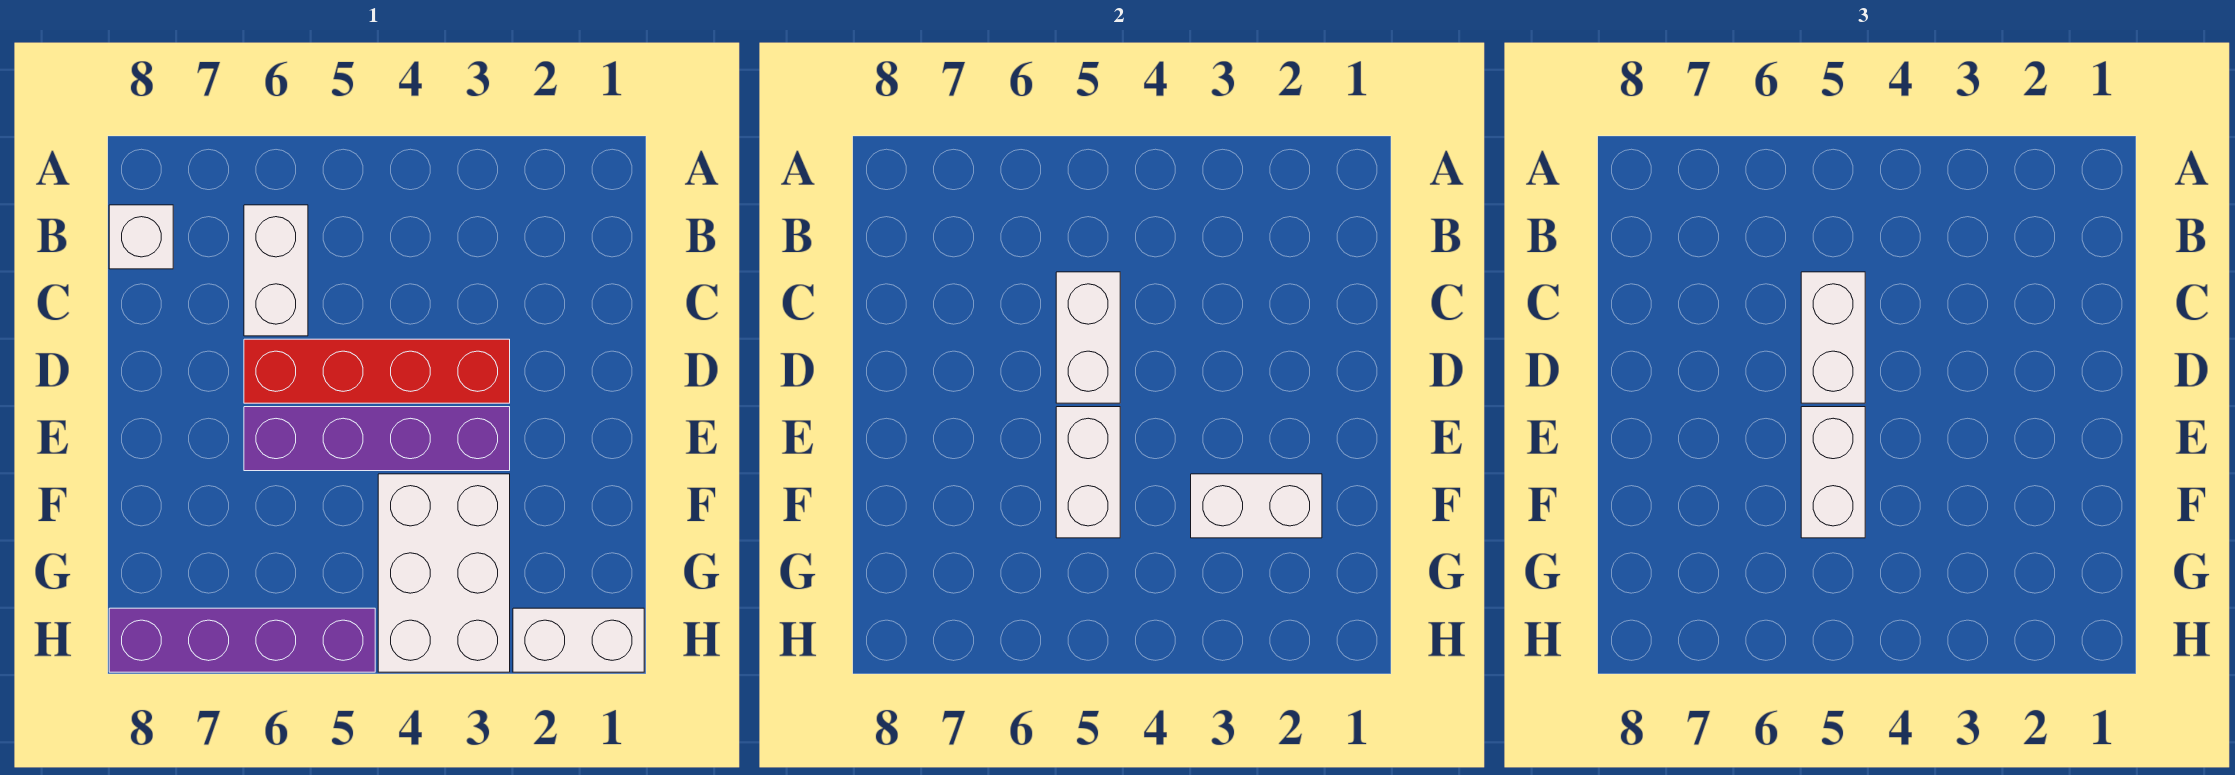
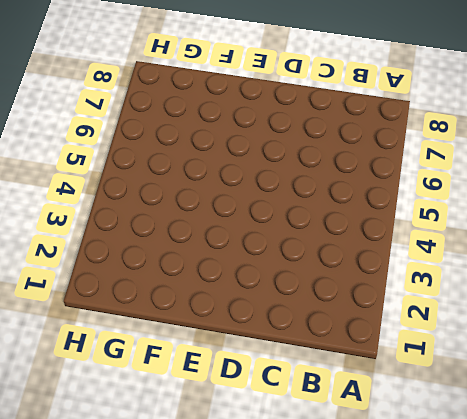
none -> white brick B6:C6 level 1
none -> white brick B8 level 1
none -> red brick D3:D6 level 1

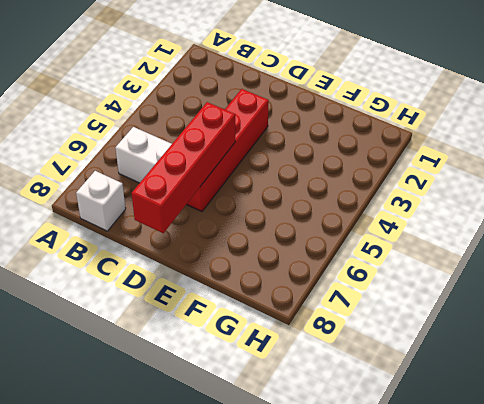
red brick D5:D8 level 2 -> white brick C5:D5 level 2
none -> purple brick E3:E6 level 1
none -> white brick F3:H4 level 1
none -> white brick H1:H2 level 1

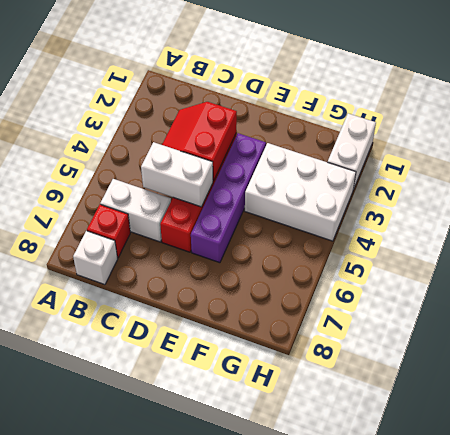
red brick B7 level 1 -> none
red slope C3:D4 level 2 top D -> none
none -> purple brick H5:H8 level 1
none -> white brick E5:F5 level 2
none -> white brick F2:F3 level 2

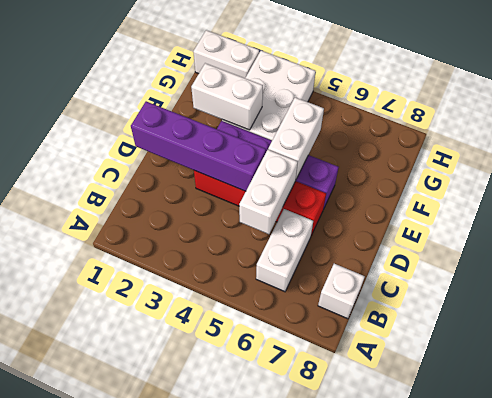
purple brick D1:D4 level 2 -> purple brick H5:H8 level 1
none -> white brick C5:D5 level 3
none -> white brick E5:F5 level 3

